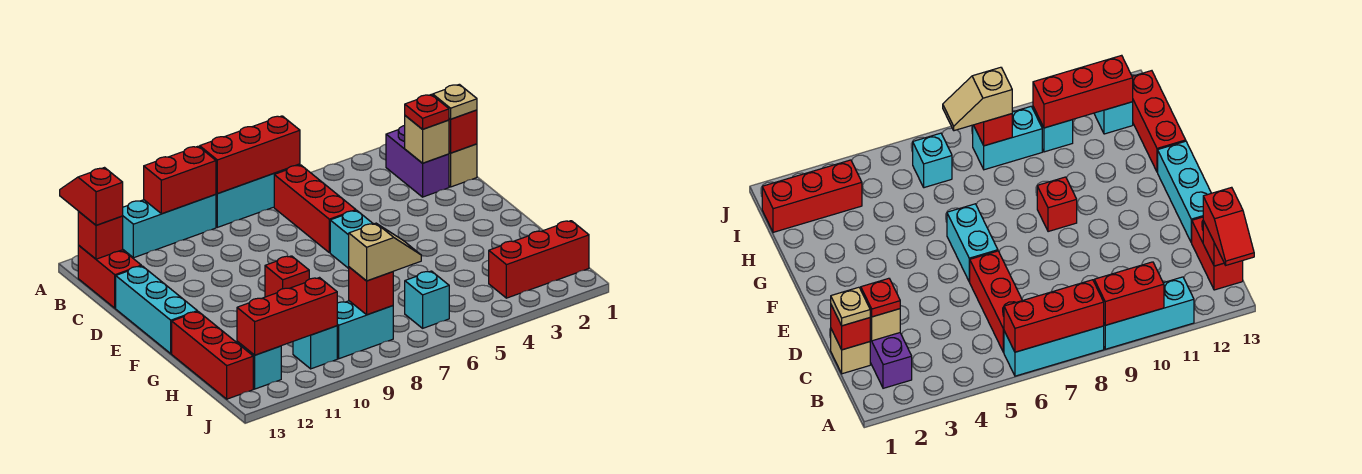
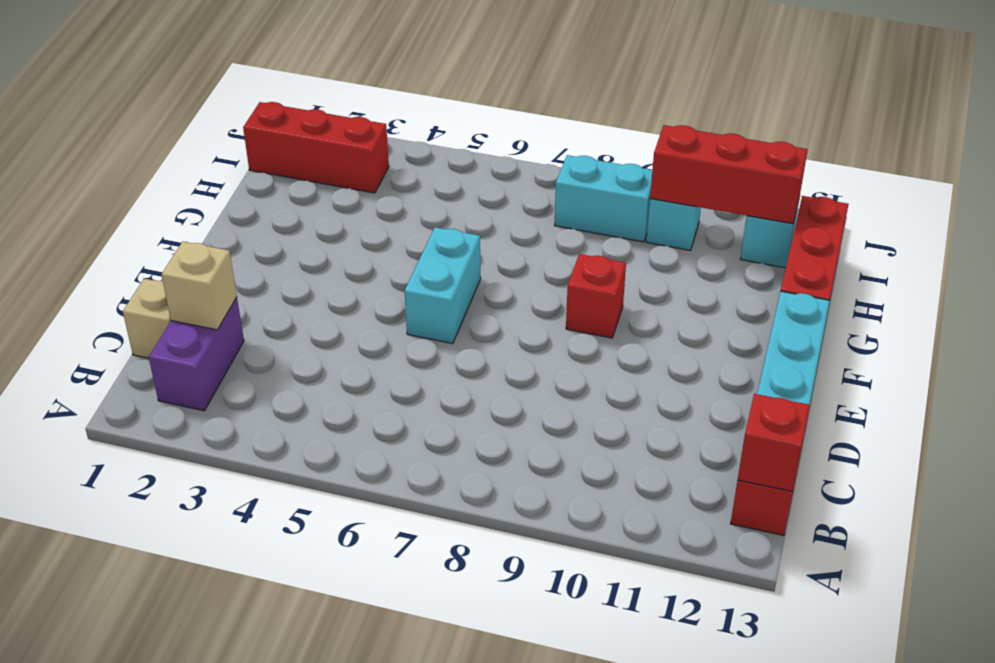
none -> cyan brick A6:A8 level 1
none -> cyan brick A9:A11 level 1
none -> red brick B6:D6 level 1

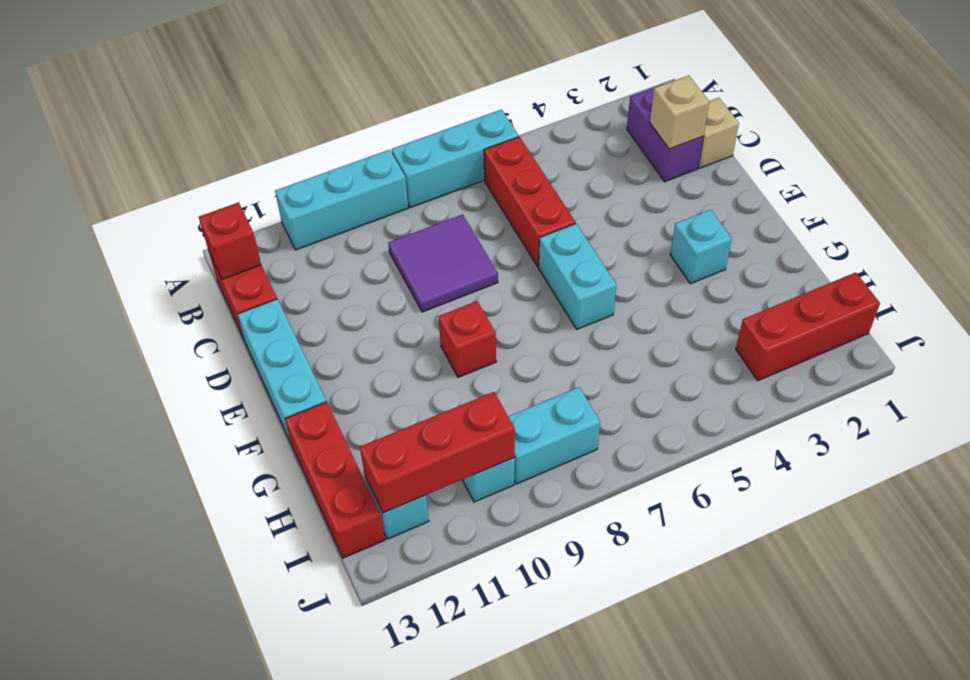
purple tile C8:D9 level 1 -> none
cyan brick F3 level 1 -> cyan brick I6 level 1
none -> red brick A6:A8 level 2
none -> red brick A9:A10 level 2
none -> red brick C1 level 2

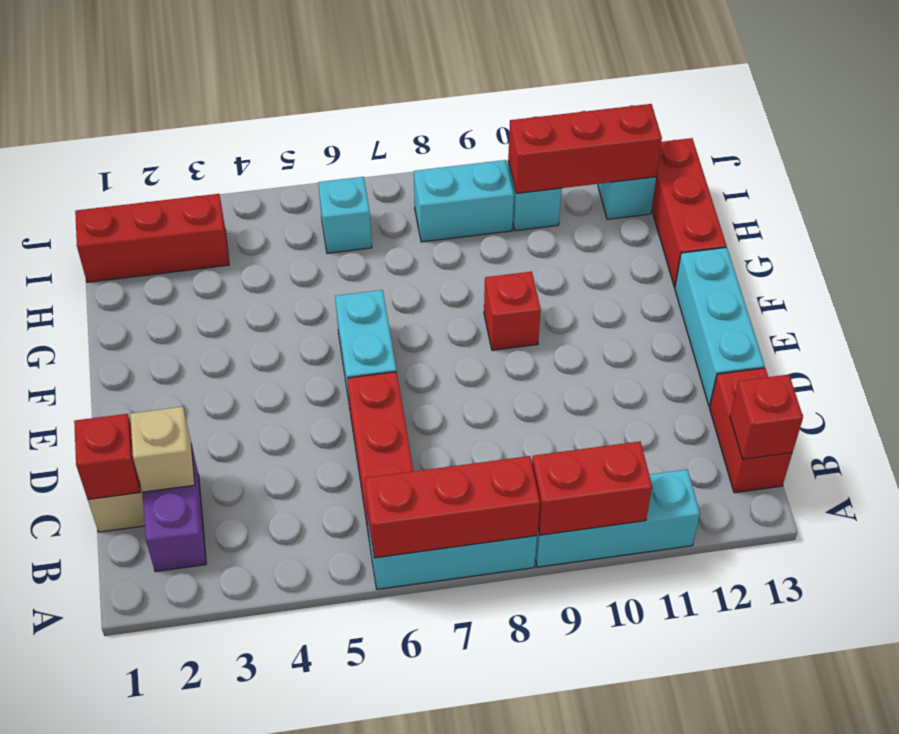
none -> red brick I8 level 2
none -> red slope A13:B13 level 3 top B
none -> tan plate C1 level 3

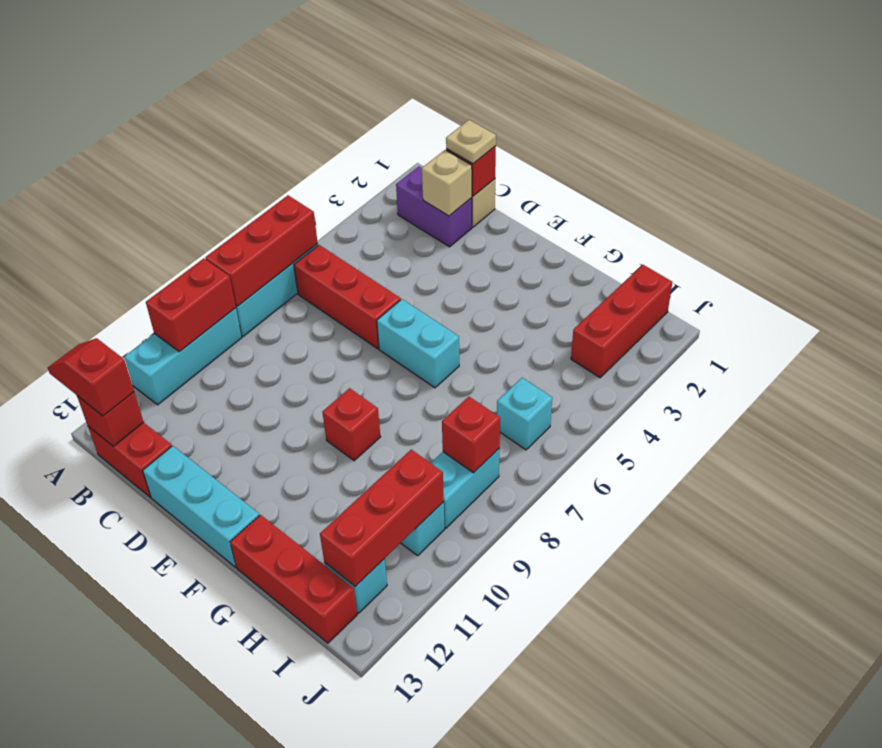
none -> red plate C2 level 3
none -> tan slope I7:I8 level 3 top 8

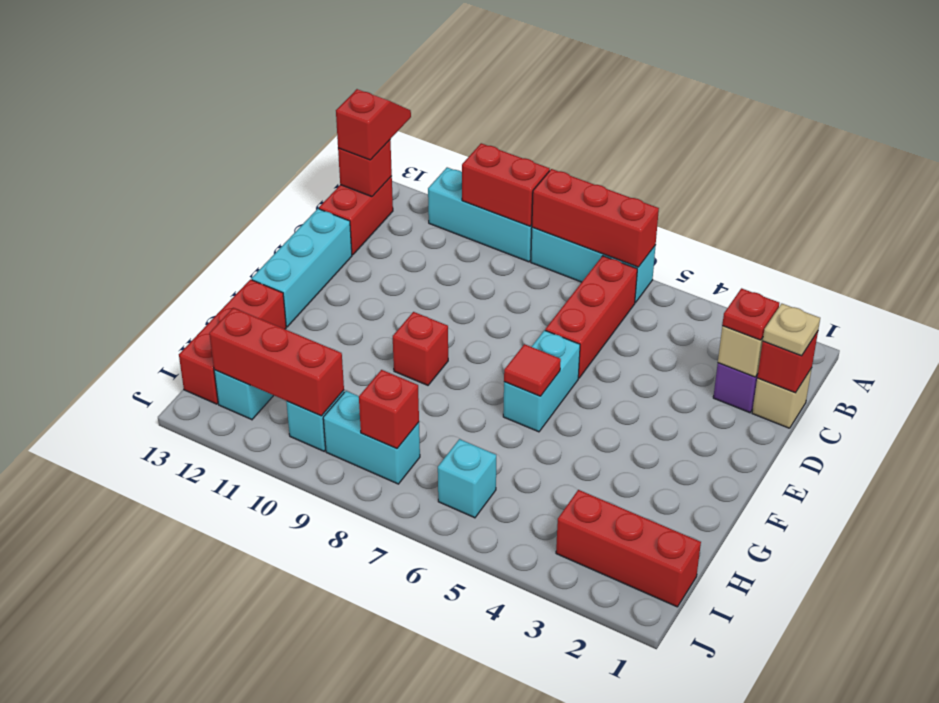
red tile F6 level 2 -> none
none -> tan slope I7:I8 level 3 top 8

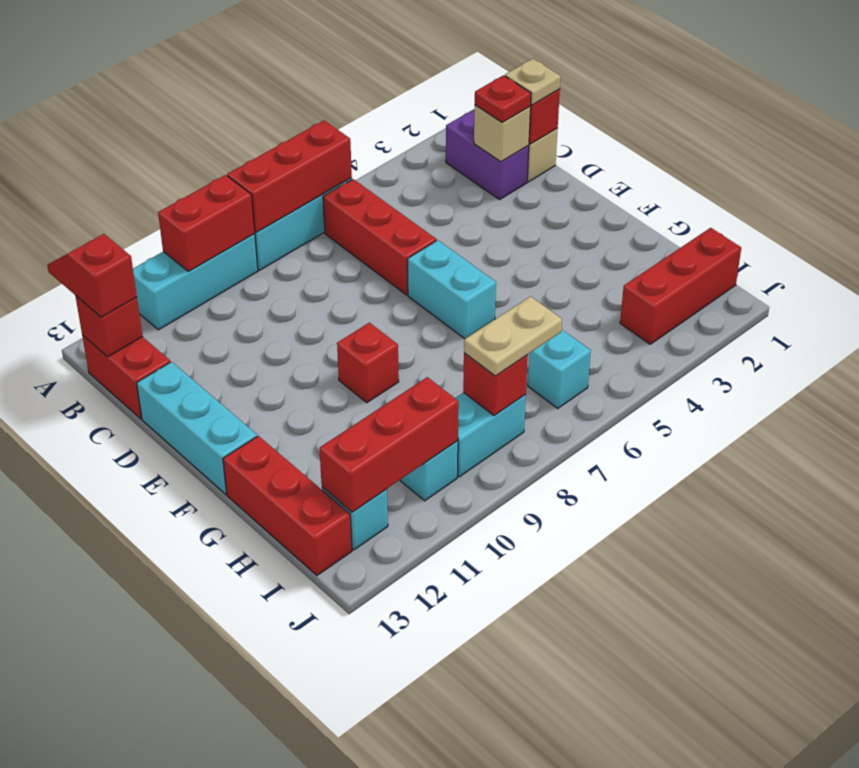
tan plate I7:I8 level 3 -> tan slope I7:I8 level 3 top 8

